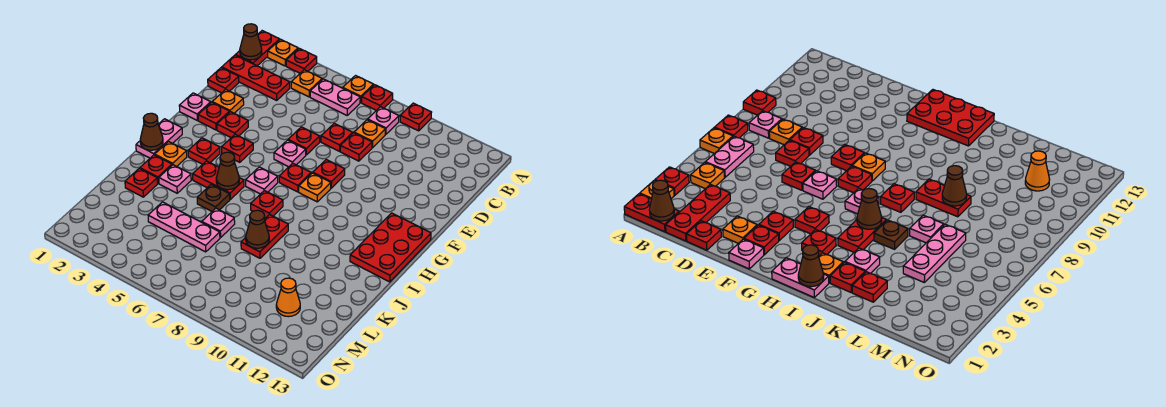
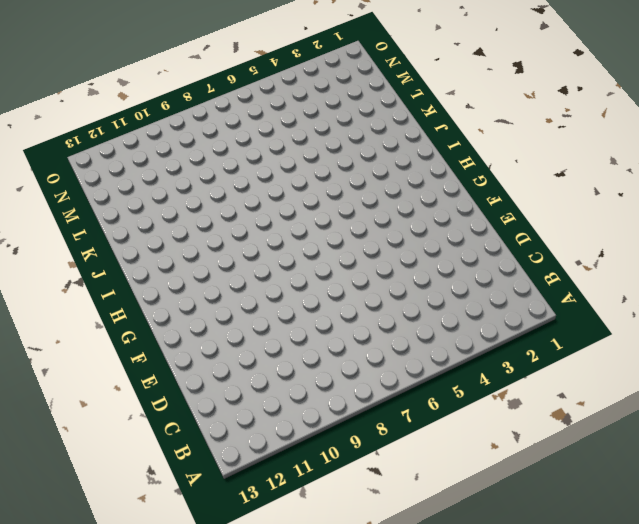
none -> red plate A1:B1 level 1
none -> orange plate A2 level 1
none -> red plate A3 level 1
none -> orange plate A6 level 1

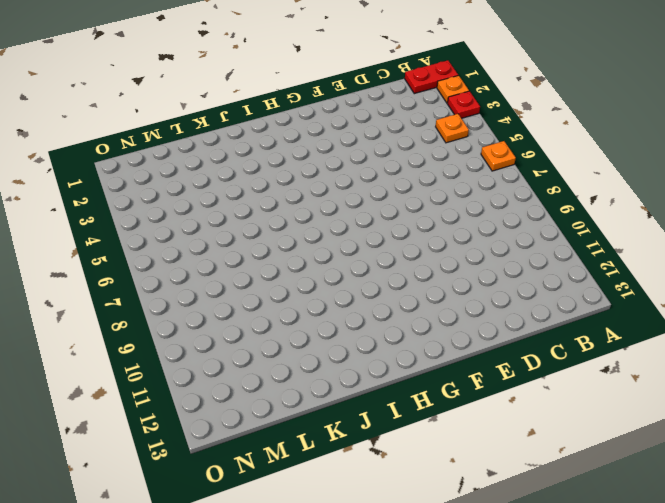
none -> red plate A7 level 1
none -> red plate A9 level 1
none -> pink plate B5:B6 level 1
none -> pink plate B8 level 1

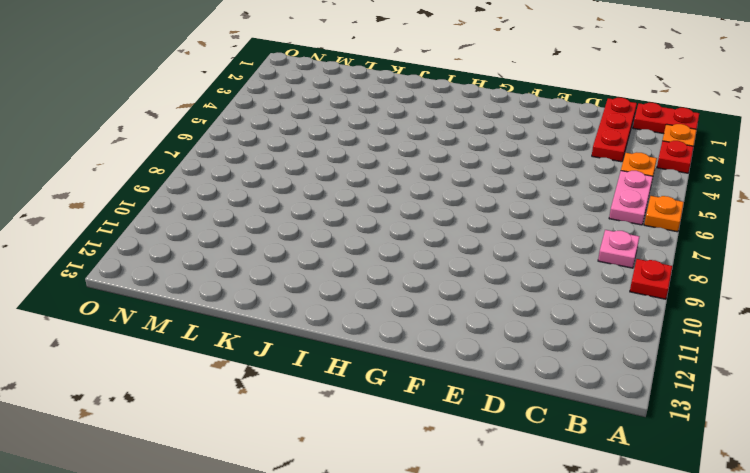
none -> red plate A7 level 1
none -> orange plate C8 level 1
none -> red plate D1 level 1
none -> red plate D7 level 1

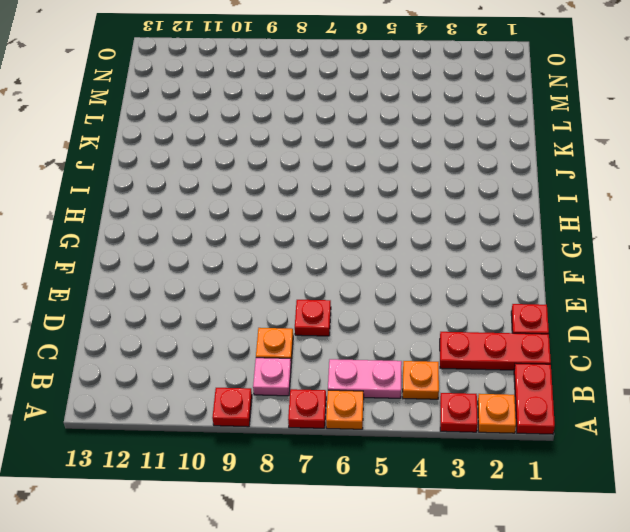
none -> red plate D8 level 1
none -> orange plate E2 level 1
none -> red plate E6 level 1
none -> pink plate F1 level 1

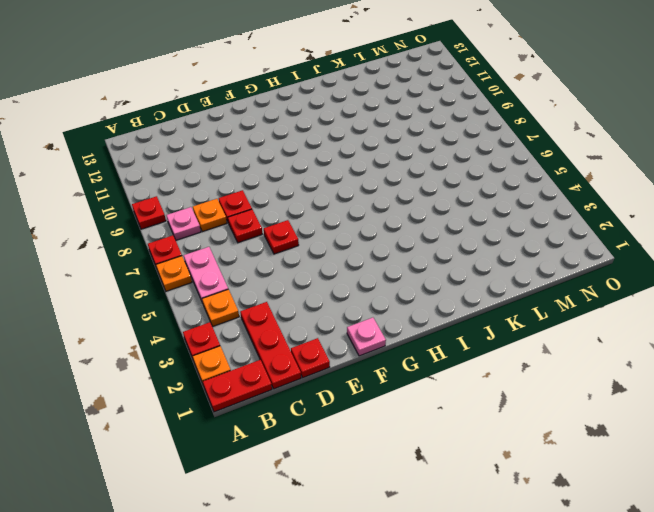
none -> orange plate E2 level 1
none -> red plate F2 level 1
none -> red plate F3 level 1
none -> pink plate F6 level 1

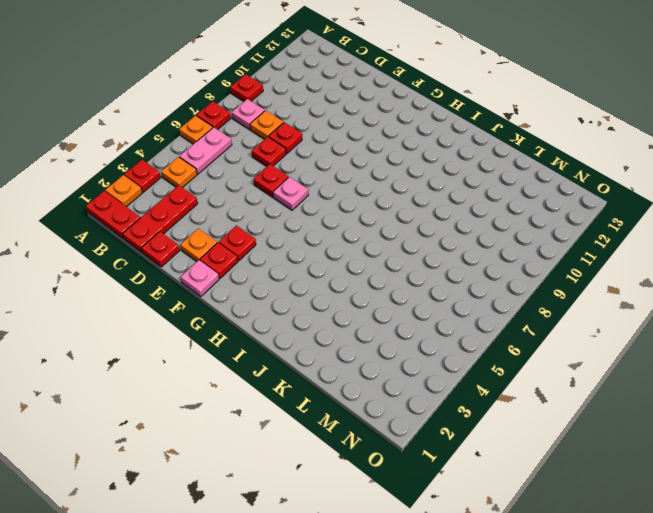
none -> red plate F8 level 1
none -> red plate G4 level 1
none -> red plate G7 level 1
none -> orange plate G8 level 1

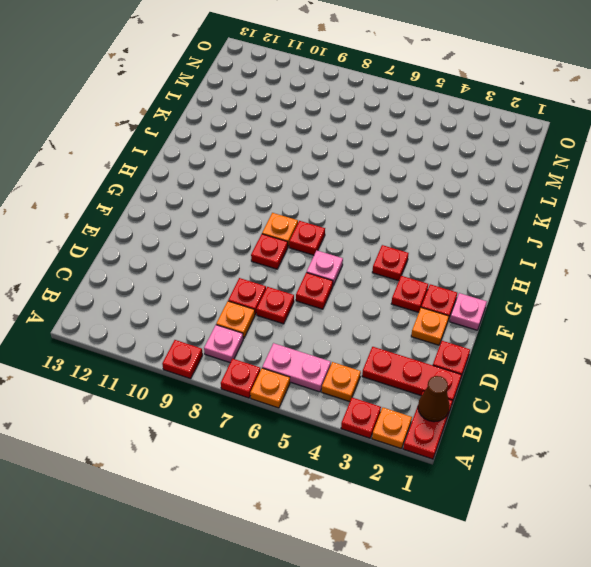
none -> red plate G12:I13 level 1
none -> pink plate H1:I1 level 1
none -> red plate H3 level 1
none -> pink plate H6 level 1

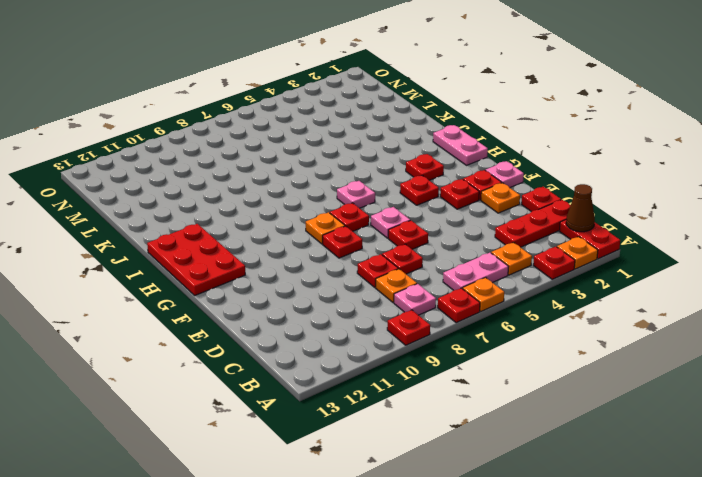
none -> orange plate I2 level 1
none -> red plate I4:I5 level 1
none -> red plate I7 level 1
none -> red plate J2 level 1

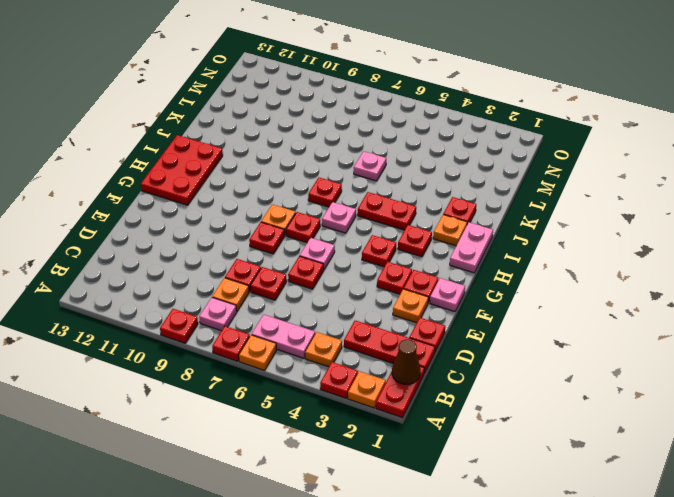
none -> pink plate J3 level 1
none -> brown plate J5 level 1
none -> red plate J8:K8 level 1
none -> red plate K2 level 1

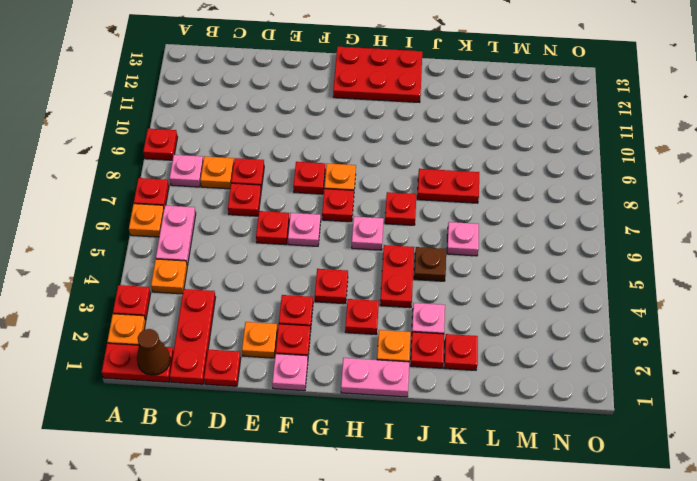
none -> pink plate L4:L6 level 1
none -> orange cone M11 level 1
none -> brown cone I1 level 2
none -> brown cone I5 level 2

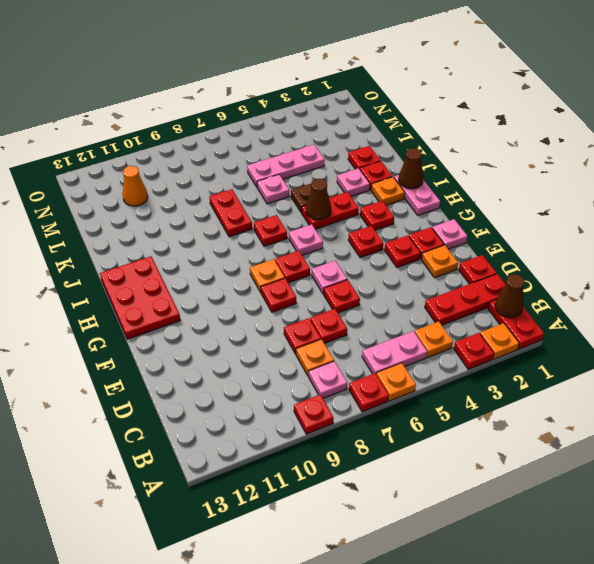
none -> brown cone K8 level 2

